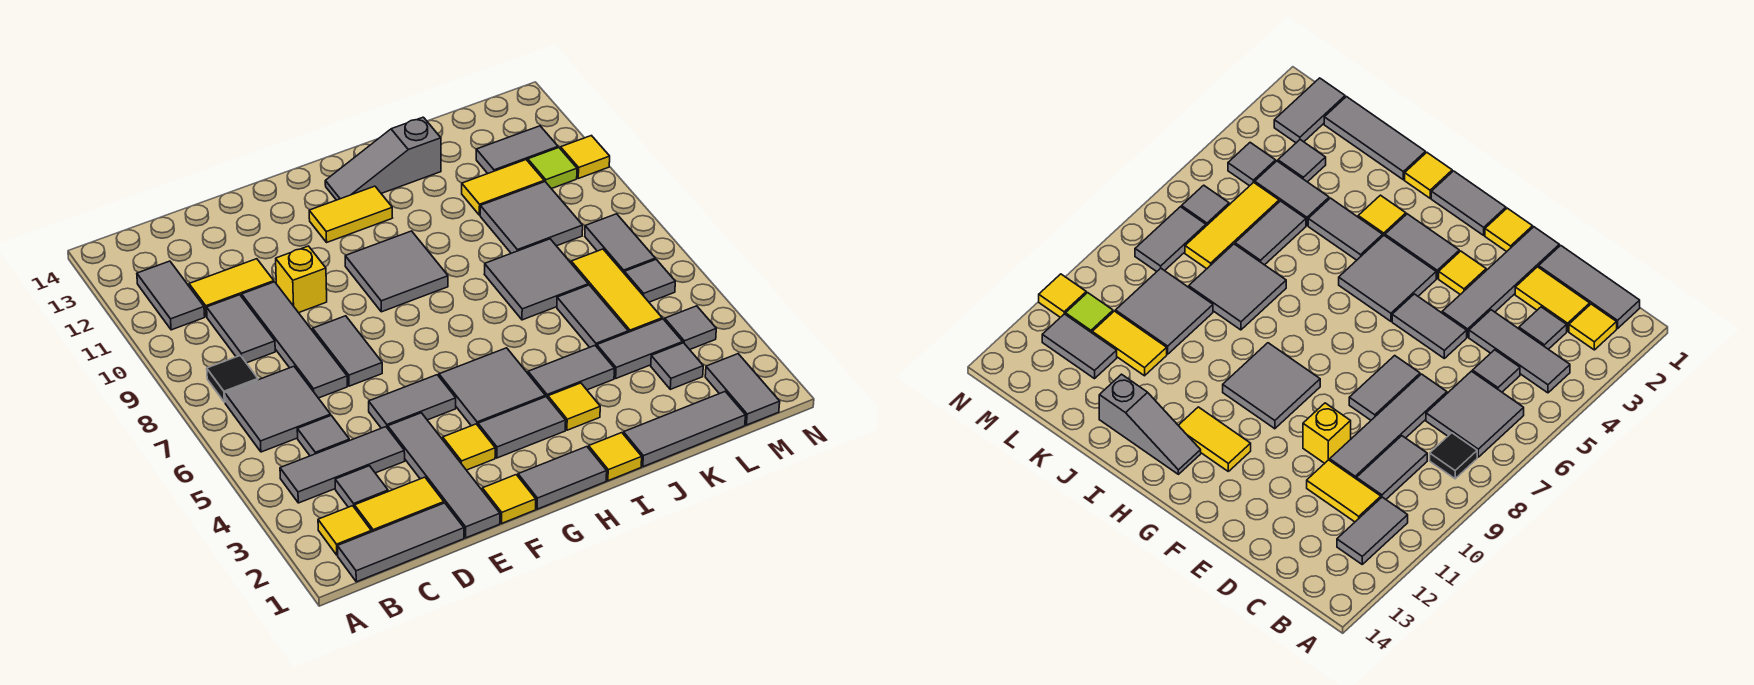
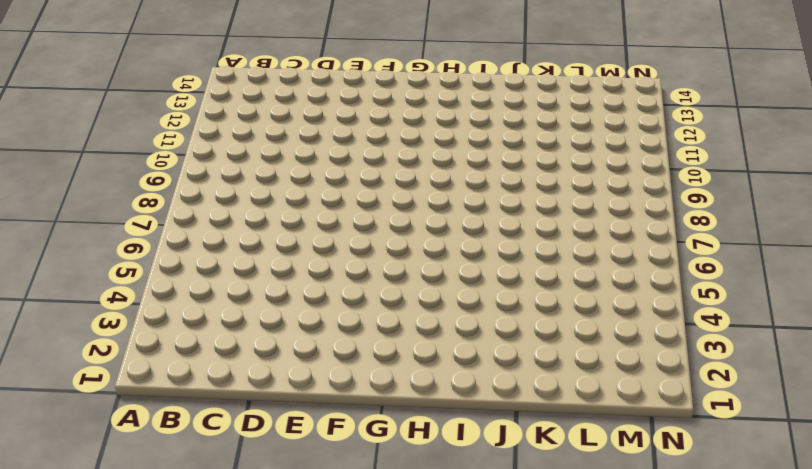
none -> grey tile B1:D1 level 1
none -> yellow tile B2 level 1
none -> grey tile B4:D4 level 1
none -> grey tile B6:C7 level 1

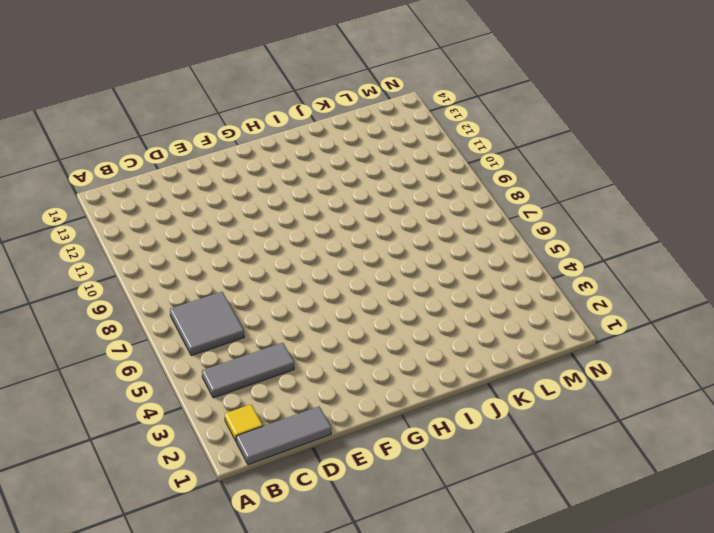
none -> black tile B8 level 1
none -> grey tile B11:B12 level 1
none -> yellow tile C2:D2 level 1
none -> grey tile C3 level 1

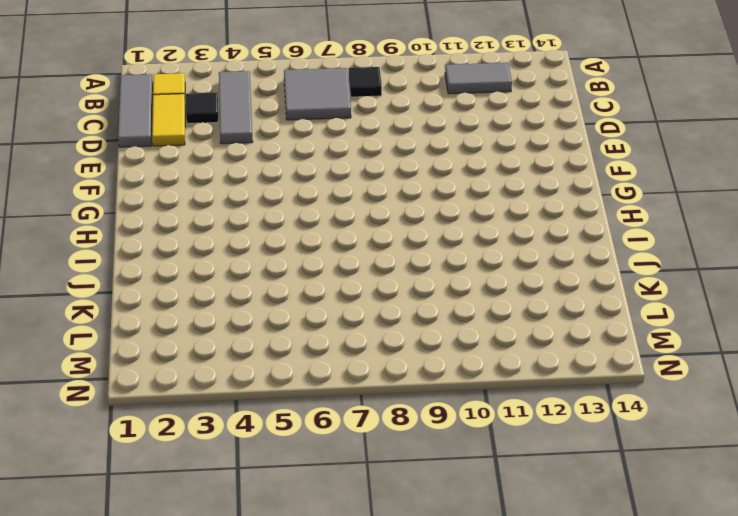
black tile C3 level 1 -> grey tile C3 level 1
none -> grey tile C5 level 1
none -> grey tile C9:C10 level 1
none -> yellow tile C11:D11 level 1
none -> grey tile D7:D10 level 1

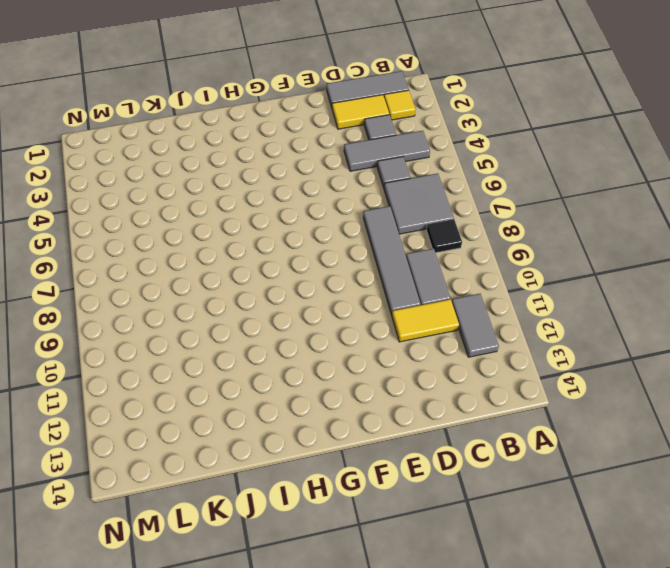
none -> grey tile E1:E4 level 1
none -> grey tile E5:F5 level 1
none -> grey tile E7:E8 level 1
none -> yellow brick E10 level 1

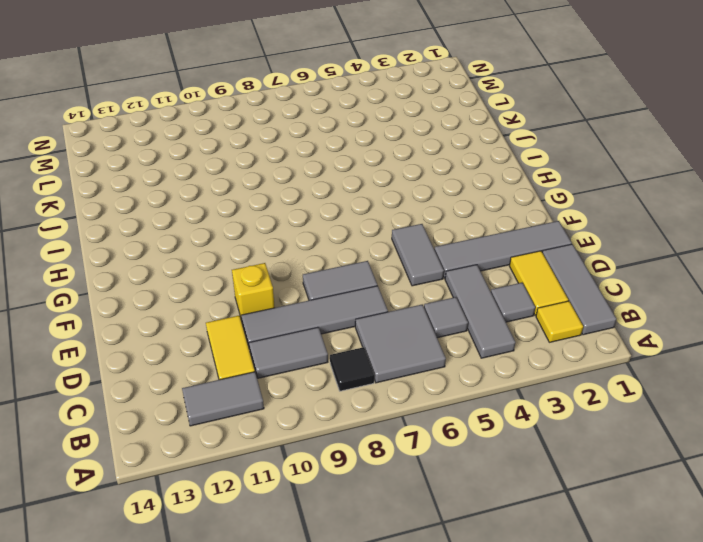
none -> yellow tile F1 level 1
none -> yellow tile F3 level 1
none -> grey tile G1:H1 level 1
none -> grey tile G3:H3 level 1

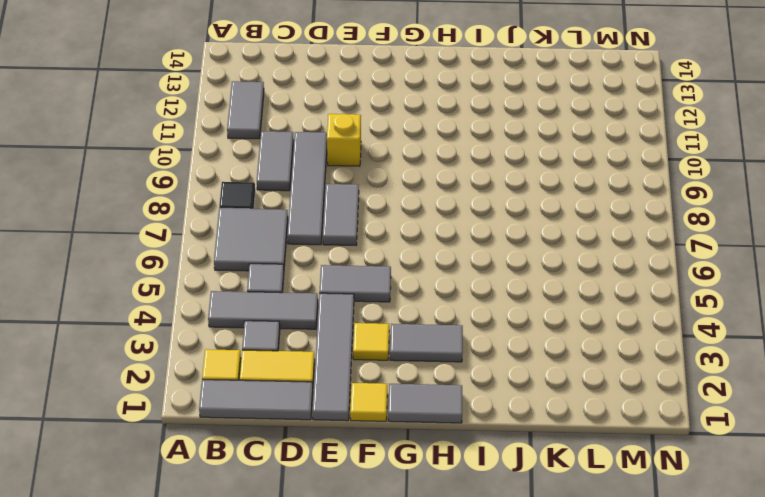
none -> yellow tile C11:D11 level 1
none -> grey tile G4:H5 level 1
none -> grey tile G9:H10 level 1
none -> yellow tile G12:H12 level 1

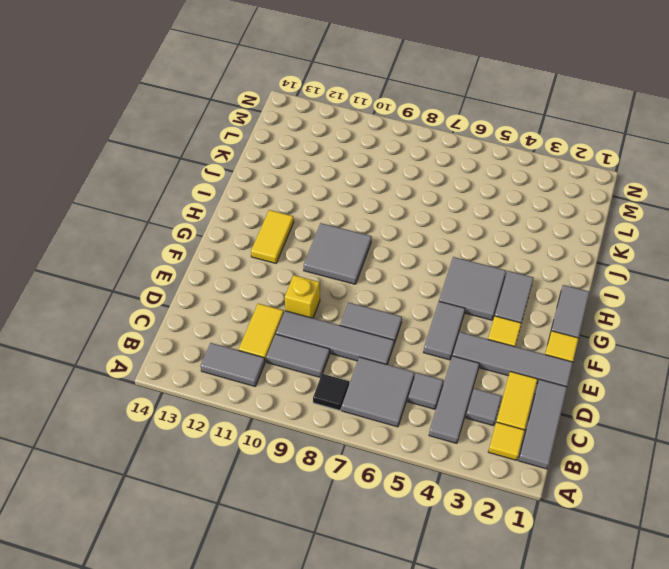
none -> grey slope H13:J13 level 1 top J
none -> yellow tile I1 level 1
none -> yellow tile I3 level 1
none -> grey tile I4:J4 level 1

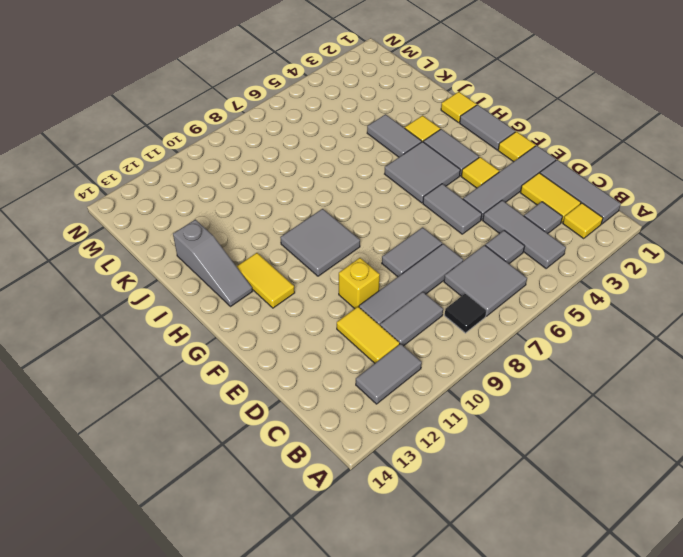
none -> grey tile J1:L1 level 1
none -> grey tile J7:K8 level 1
none -> grey tile K4:L4 level 1
none -> grey tile K5:K6 level 1

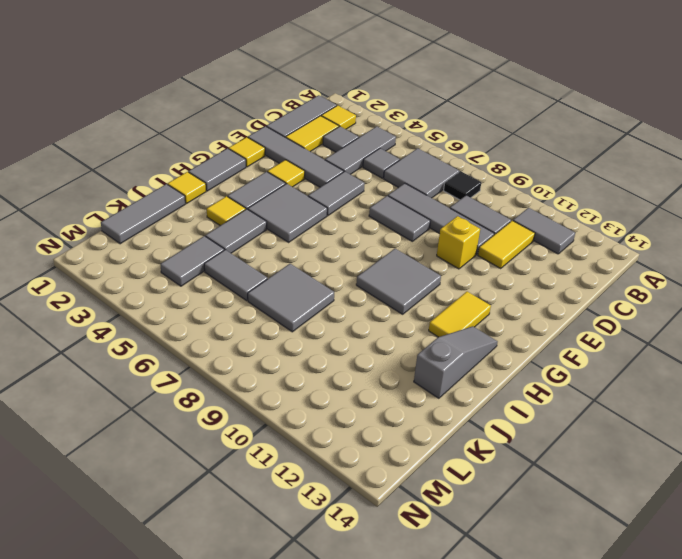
none -> grey tile K9:L10 level 1
none -> yellow tile K11:L11 level 1
none -> grey tile L3 level 1
none -> yellow tile L5:L7 level 1

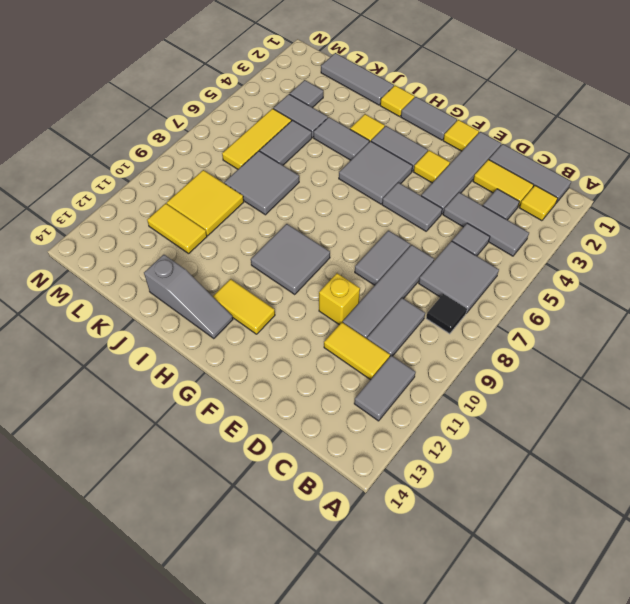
yellow tile K9:L10 level 1 -> grey tile K9:L10 level 1
none -> grey tile L12:M12 level 1
none -> grey tile M1:M2 level 1
none -> grey tile M4 level 1
none -> grey tile M6 level 1

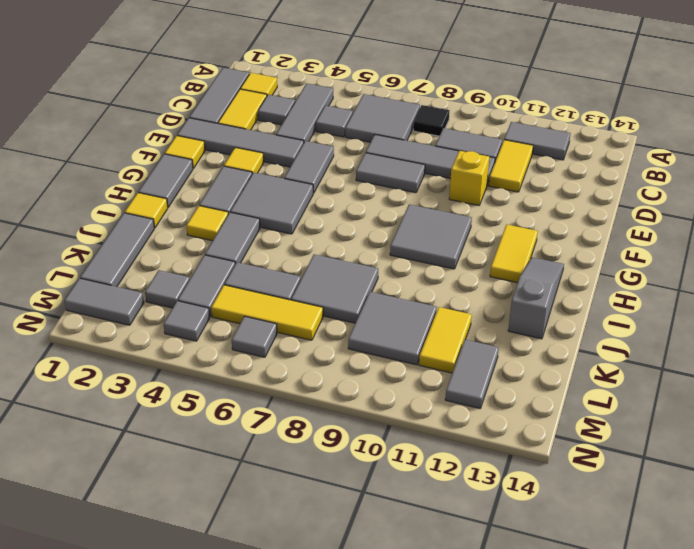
none -> grey tile M7:M8 level 1
none -> lime tile M11 level 1
none -> yellow tile N11 level 1

